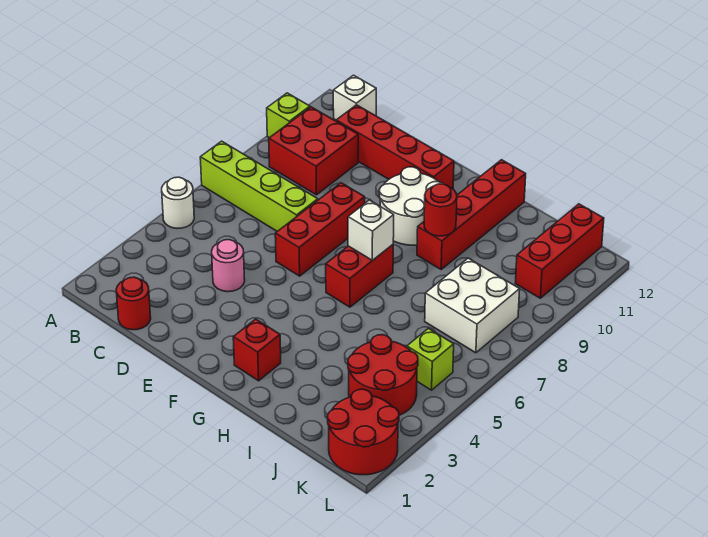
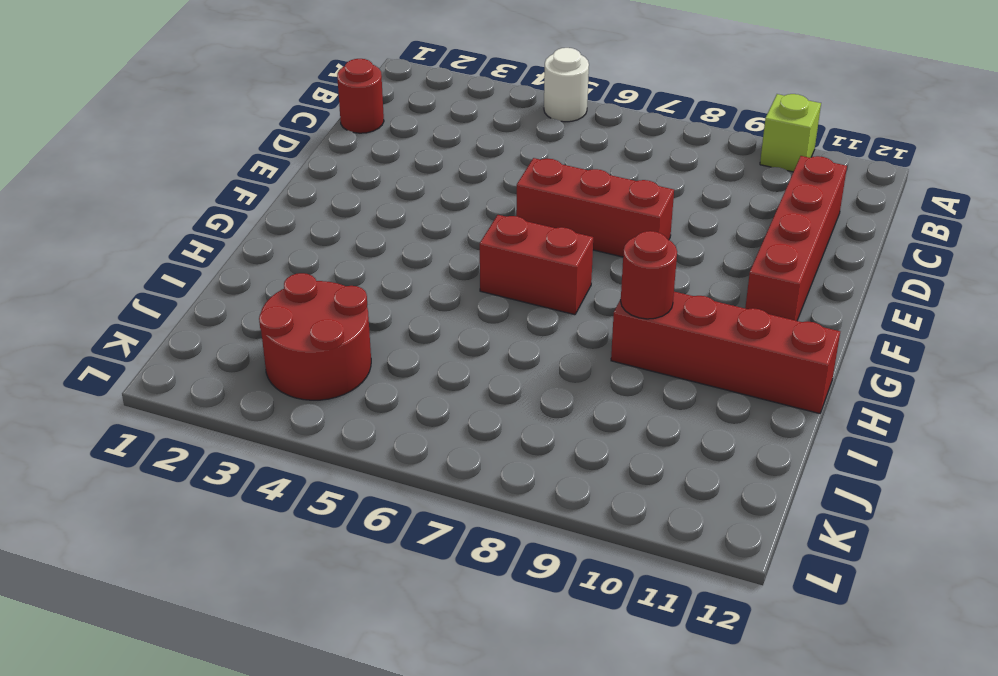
none -> lime brick A7:D7 level 1
none -> red brick B9:C10 level 1
none -> white brick B12 level 1

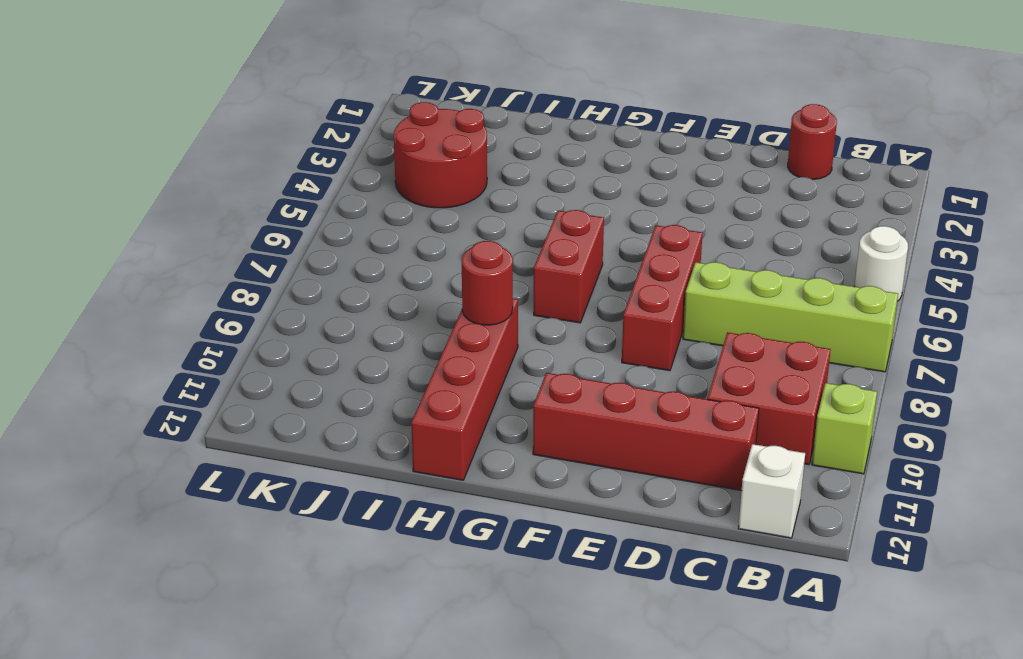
none -> pink round brick D4 level 1
none -> white round brick F9:G10 level 1
none -> red brick G2 level 1

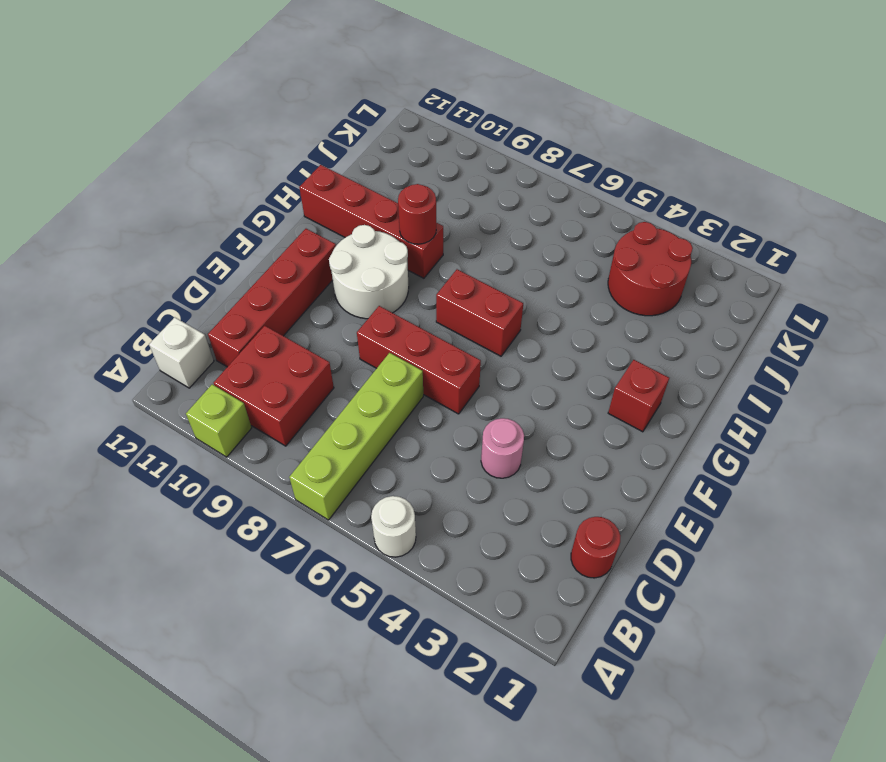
none -> white brick J7:K8 level 1
none -> red round brick K1:L2 level 1
none -> lime brick K5 level 1

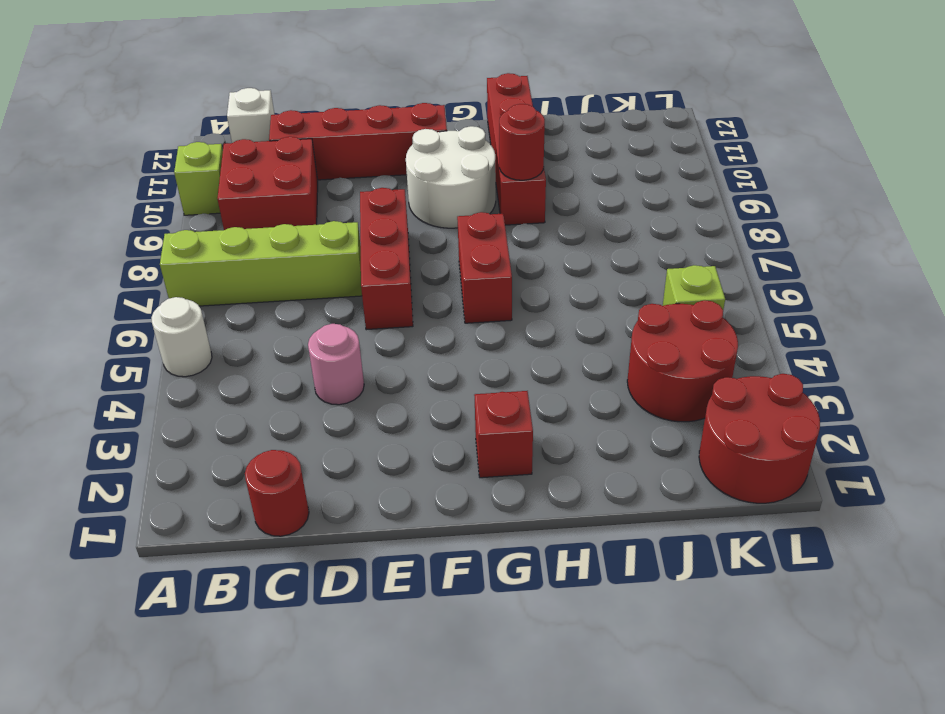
none -> white brick J7:K8 level 1
none -> red brick K10:K12 level 1
none -> white brick G7 level 2

